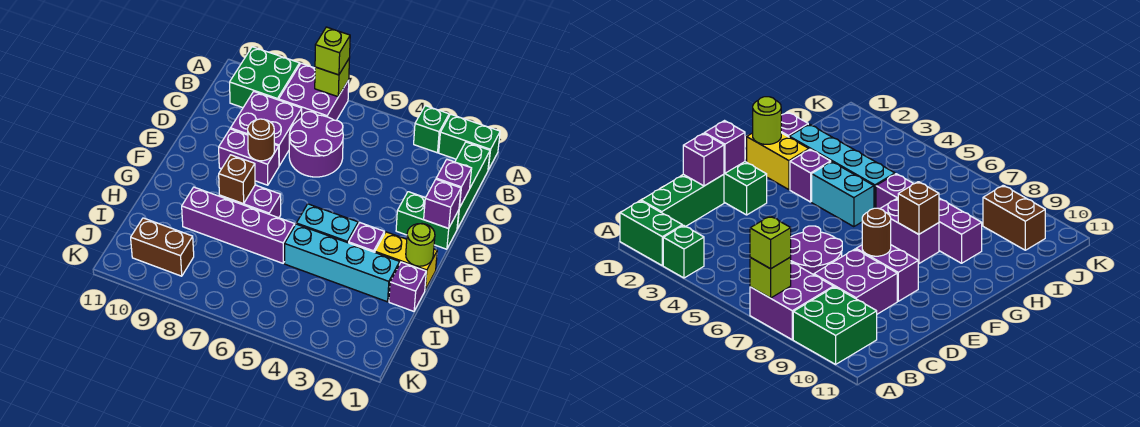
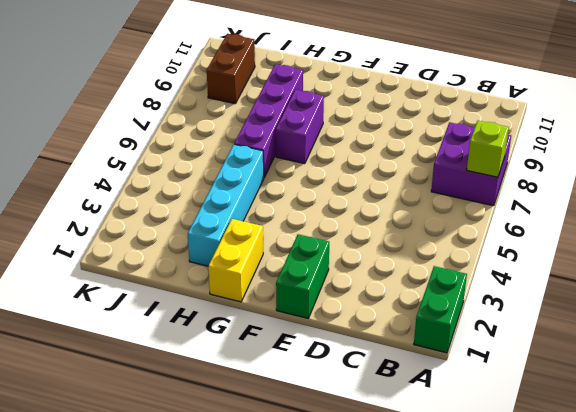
none -> green brick A3 level 1
none -> green brick A9:B10 level 1
none -> green brick B1:D1 level 1

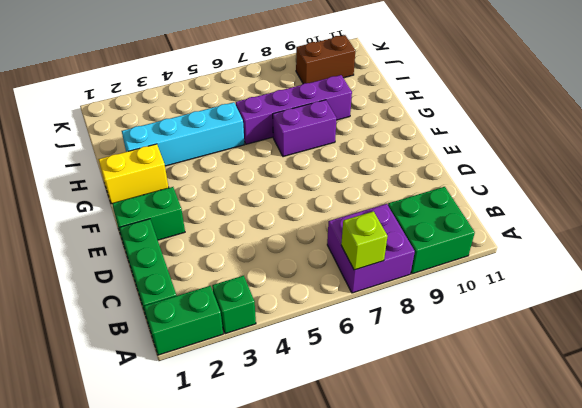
none -> purple round brick C6:D7 level 1
none -> purple brick C8:D9 level 1
none -> purple brick E8:E9 level 1

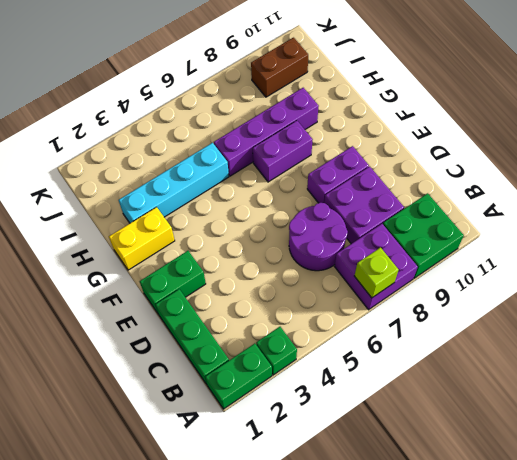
none -> purple brick G3 level 1
none -> cyan brick G4:G5 level 1
none -> purple brick H1 level 1

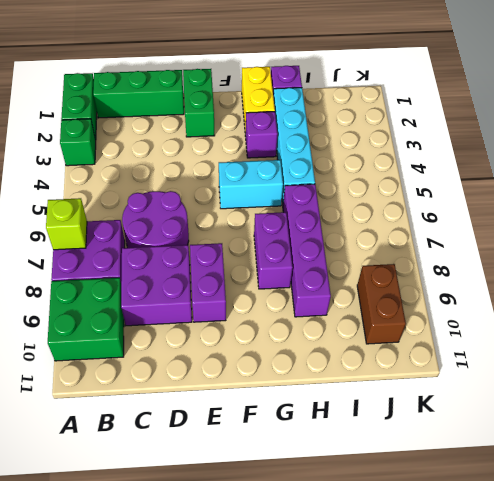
cyan brick F5:G5 level 1 -> cyan brick G4:G5 level 1
none -> purple brick D1 level 2
none -> purple brick E1 level 2
none -> brown round brick E8 level 2

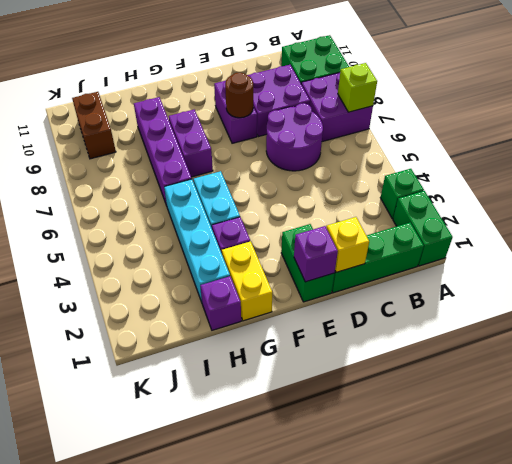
yellow brick D1 level 2 -> purple brick D1 level 2
none -> lime round brick G1 level 2
none -> brown brick G8 level 2
none -> lime brick A7 level 3

